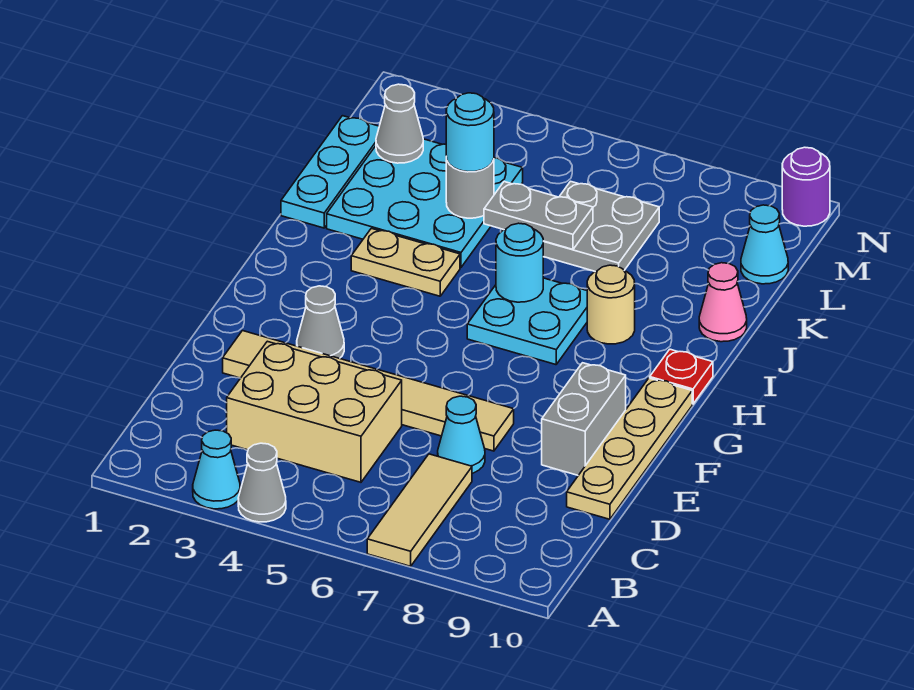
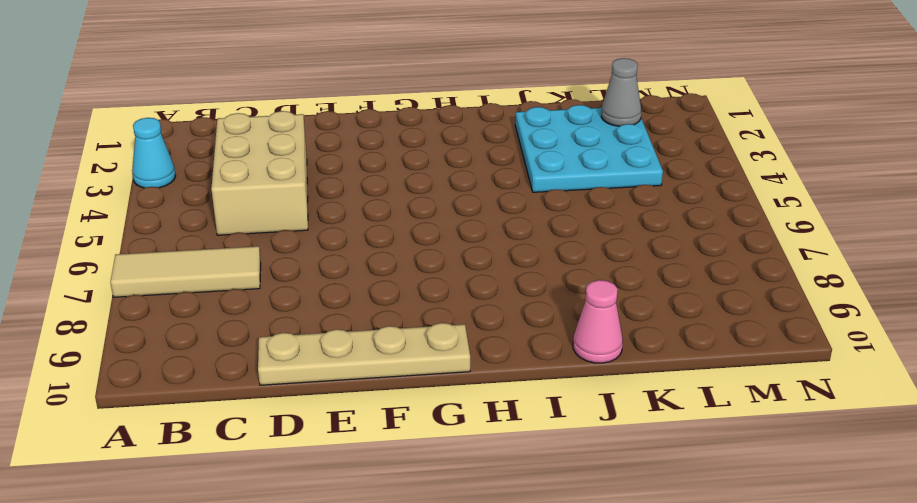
none -> grey cone A4 level 1
none -> cyan cone D7 level 1
none -> tan tile E2:E7 level 1

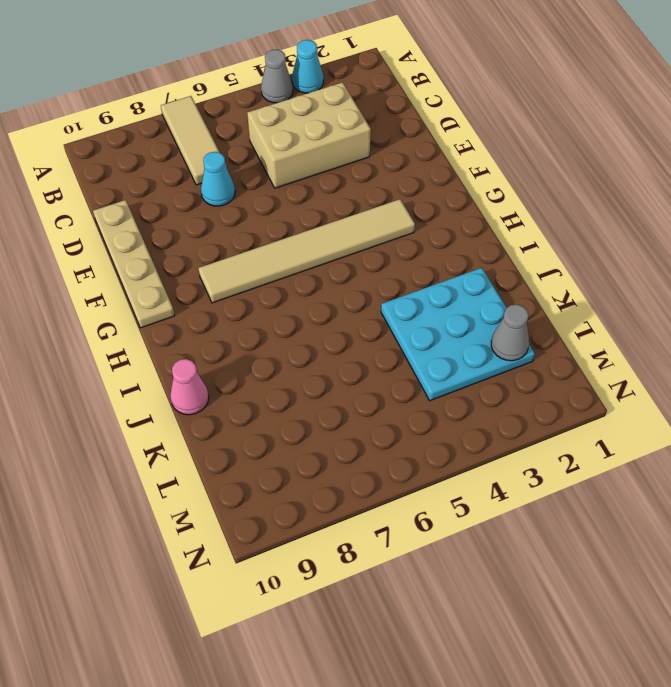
tan tile G3:G8 level 1 -> tan tile E2:E7 level 1
none -> grey brick E9:F9 level 1
none -> grey cone F3 level 1
none -> cyan plate H6:I7 level 1

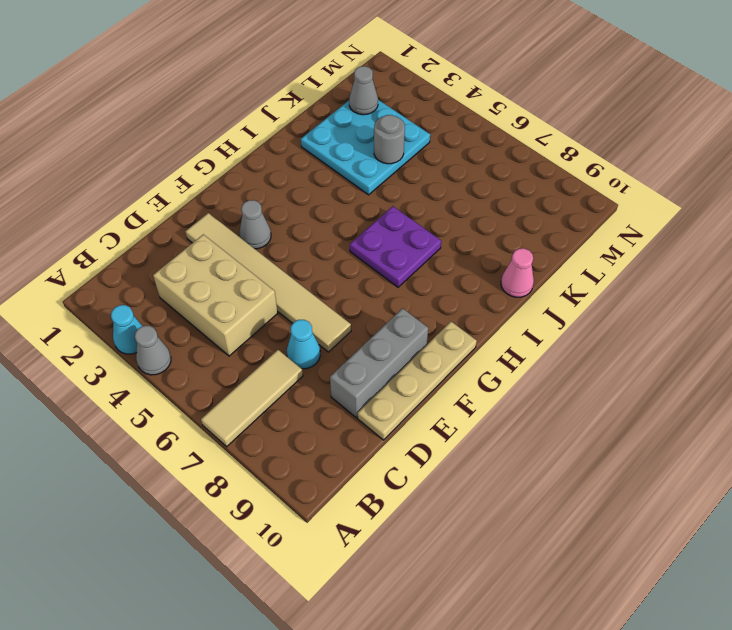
grey brick D9:F9 level 1 -> grey brick E9:F9 level 1
purple plate H6:I7 level 1 -> cyan plate H6:I7 level 1
none -> red plate H10 level 1
none -> tan plate I3:I4 level 1
none -> tan round brick I8 level 1

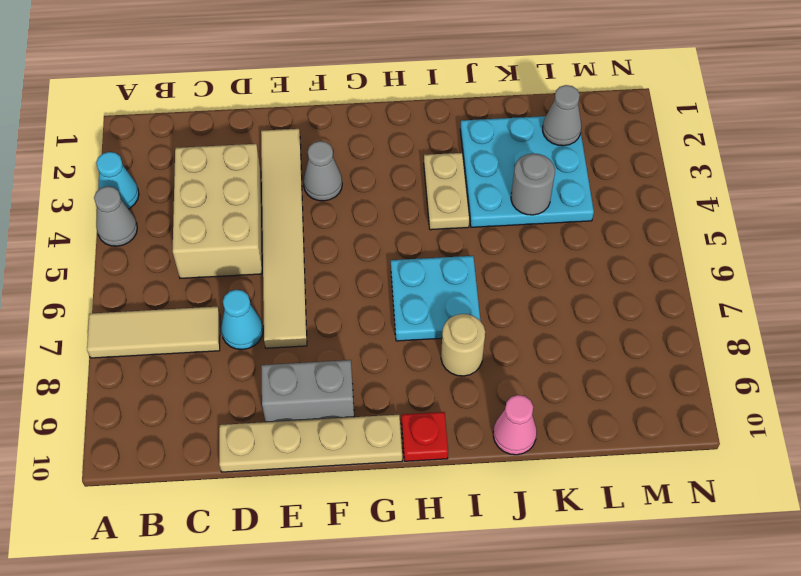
none -> cyan plate J1:L1 level 1
none -> grey plate K6:L7 level 1
none -> cyan cone L10 level 1

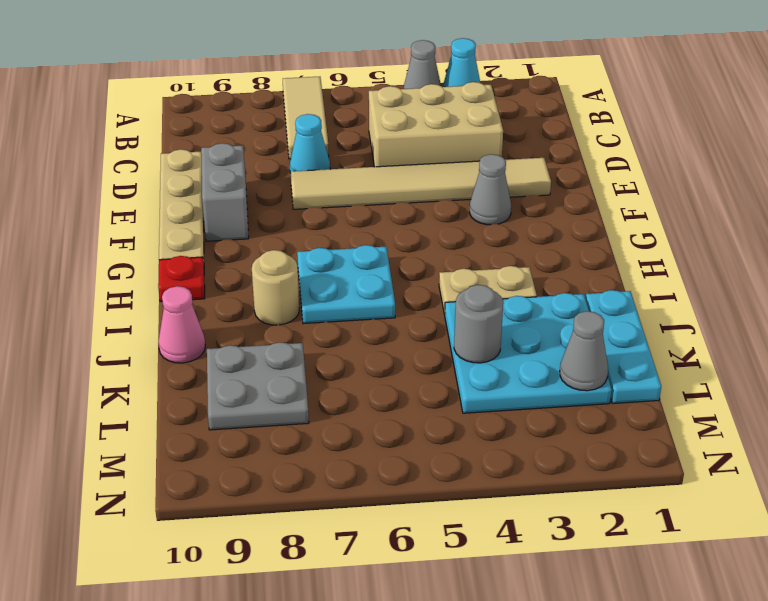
grey plate K8:L9 level 1 -> grey plate K6:L7 level 1
none -> cyan cone L10 level 1
none -> purple round brick N10 level 1
none -> cyan round brick I6 level 2

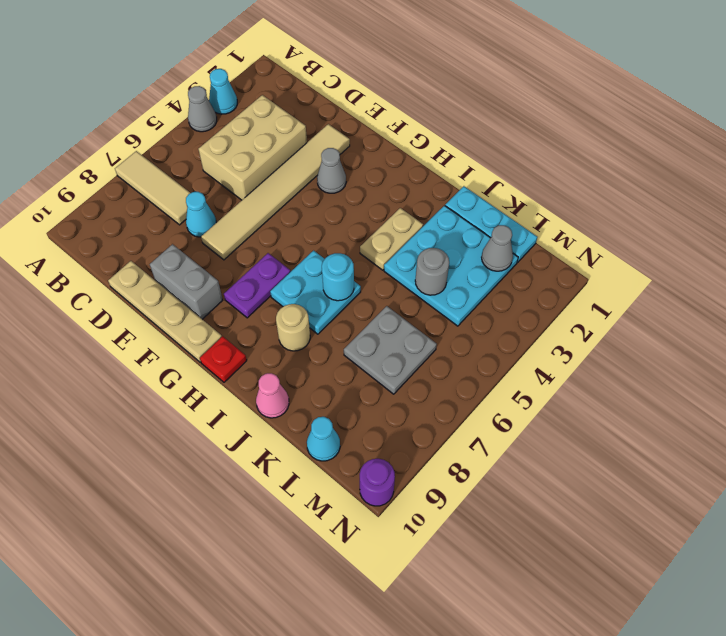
purple plate G7:G8 level 1 -> none
none -> grey plate K5:K6 level 2
none -> cyan round brick K4 level 3

